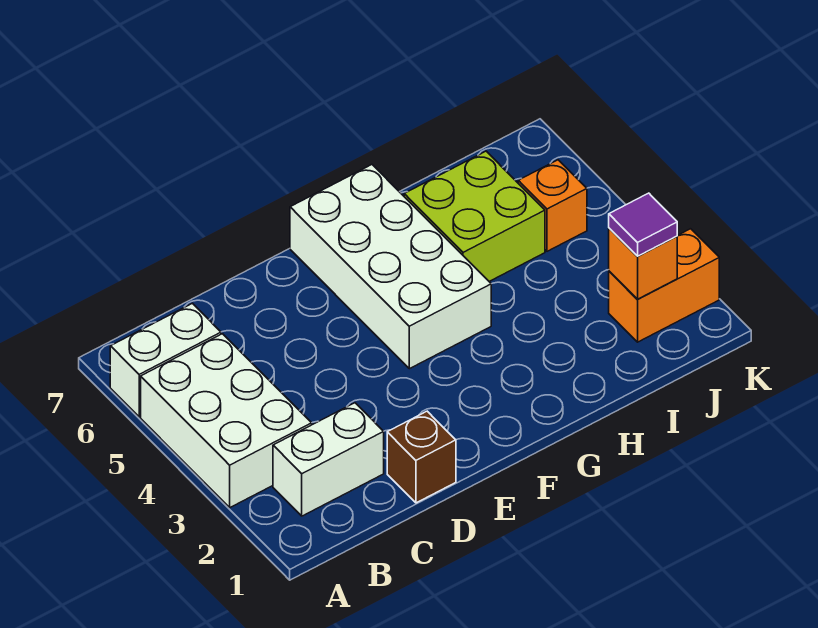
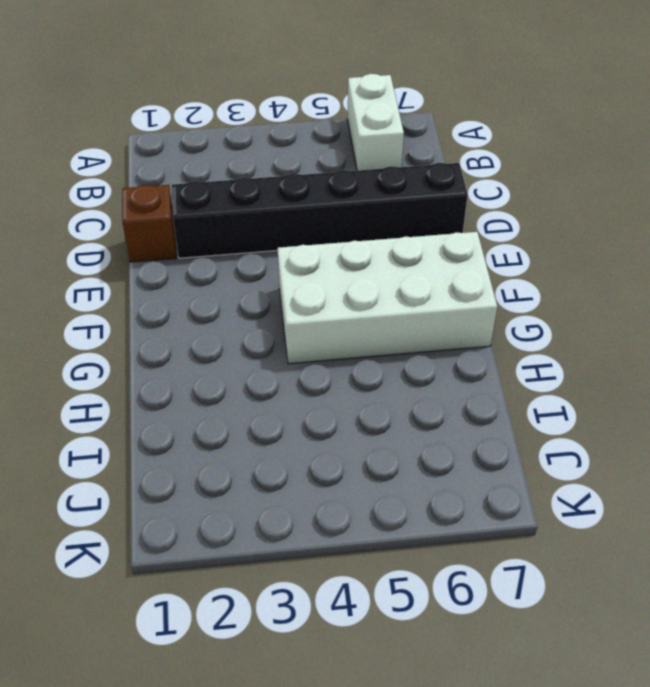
black brick D2:D7 level 1 -> none
none -> white brick A3:B5 level 1
none -> white brick B2:C2 level 1

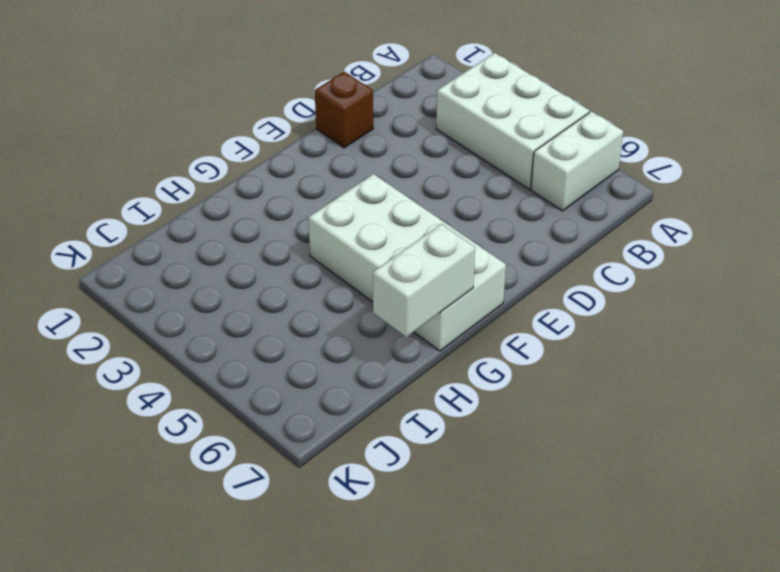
white brick G7:H7 level 2 -> white brick B2:C2 level 1
none -> lime brick H5:I6 level 1
none -> orange brick J2:K2 level 1

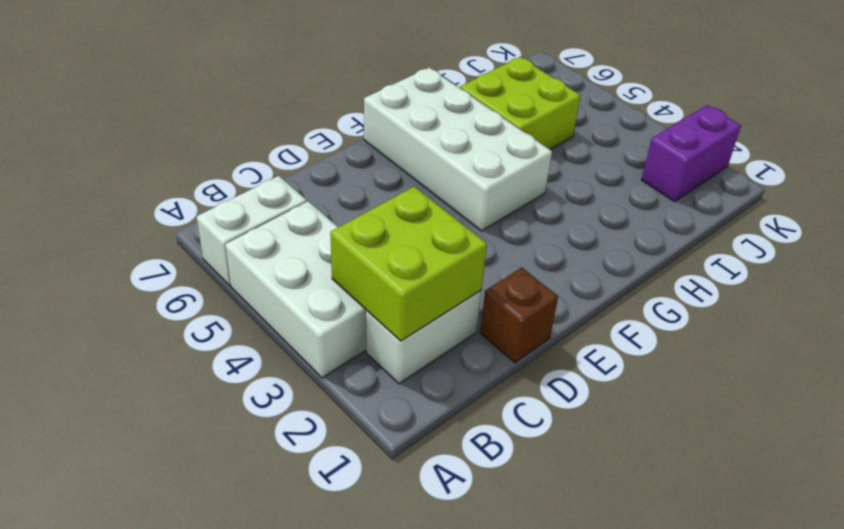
lime brick B2:C3 level 2 -> none
purple brick J2:K2 level 1 -> orange brick J2:K2 level 1
none -> orange brick J5 level 1
none -> orange brick J2 level 2

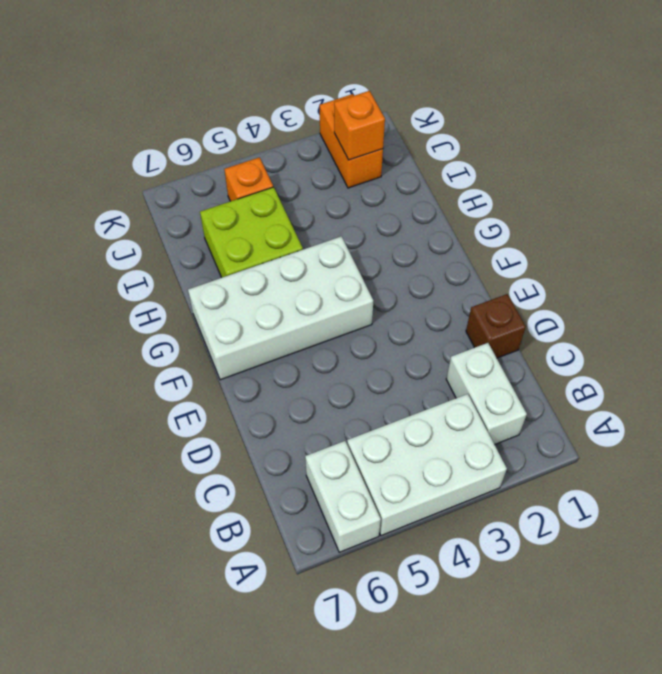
none -> purple tile J2 level 3

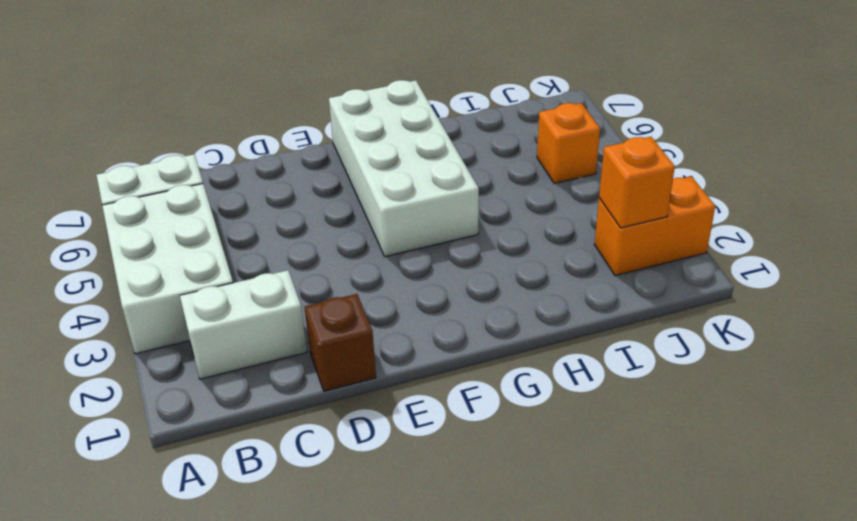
none -> lime brick H5:I6 level 1
none -> purple tile J2 level 3

